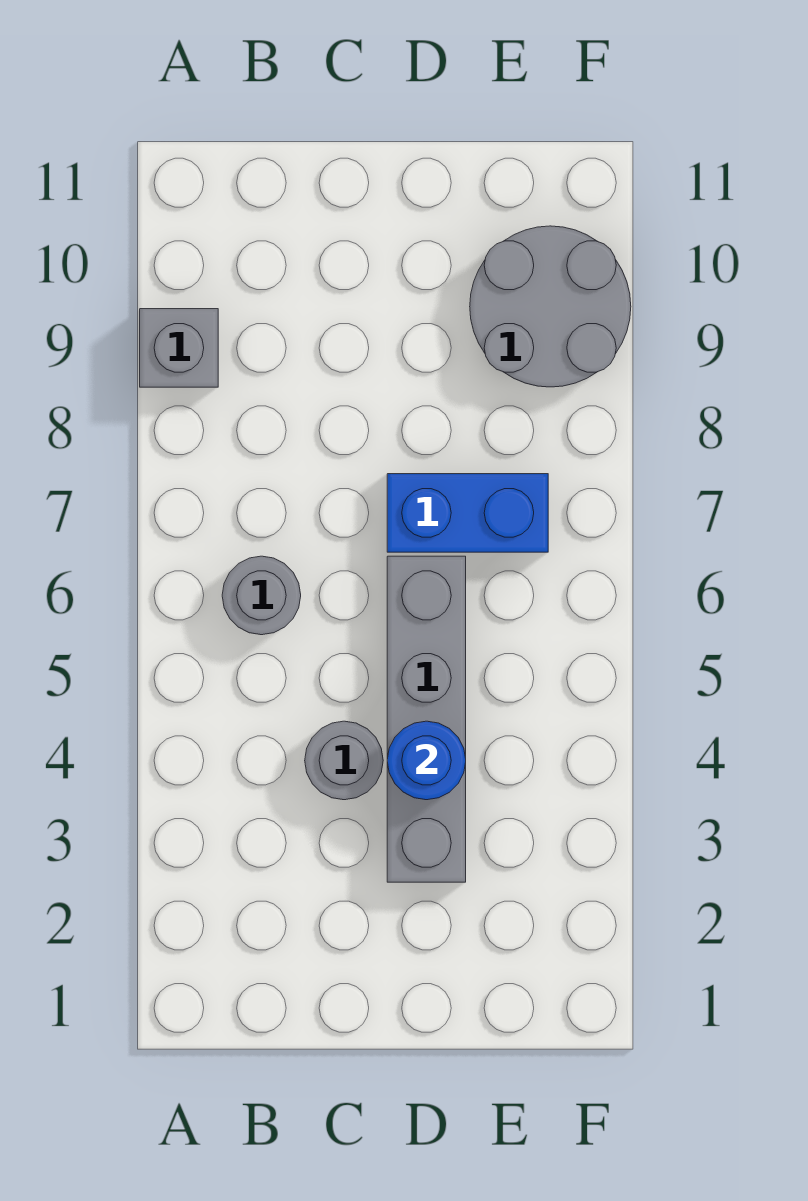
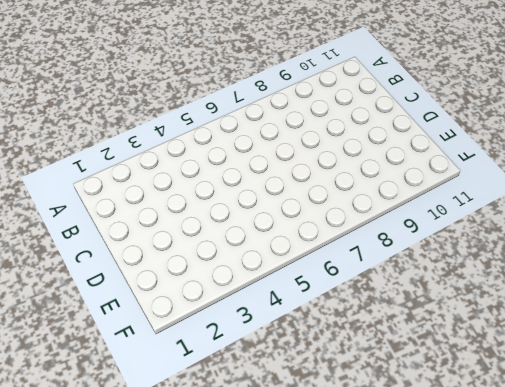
none -> grey brick A9 level 1
none -> grey round brick B6 level 1

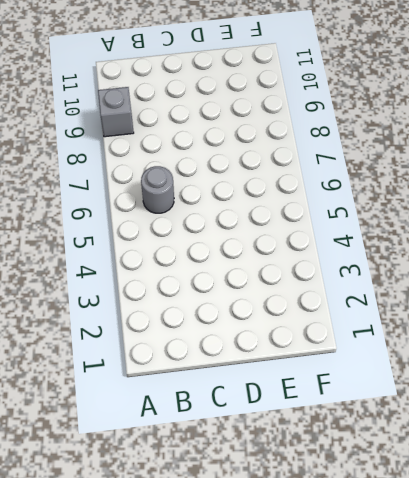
none -> grey round brick C4 level 1
none -> grey brick D3:D6 level 1

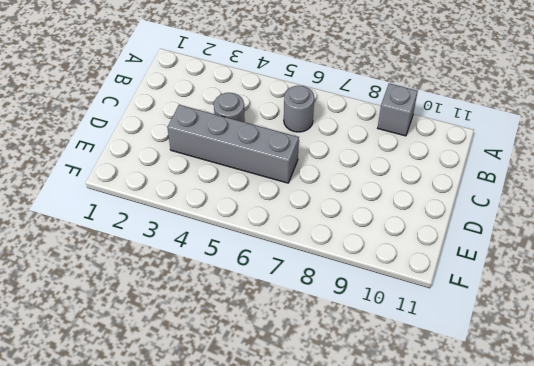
none -> blue brick D7:E7 level 1
none -> grey round brick E9:F10 level 1

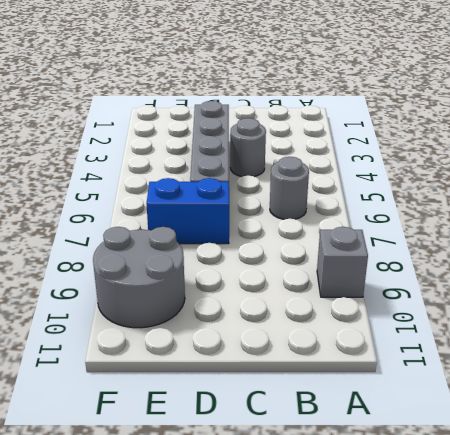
none -> blue round brick D4 level 2

